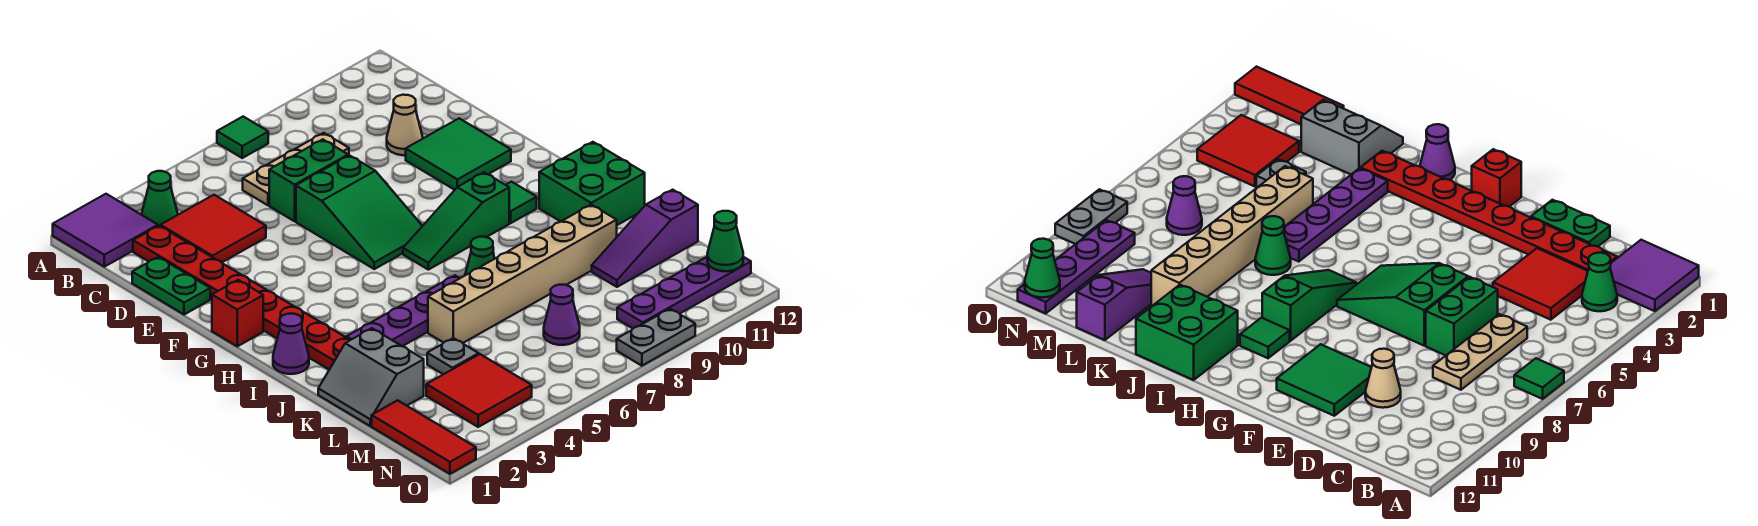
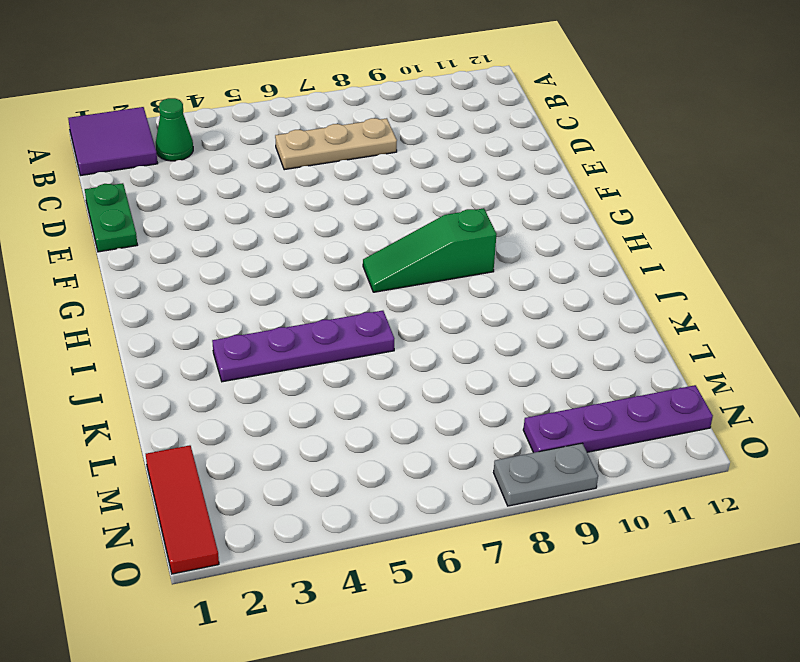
none -> green tile A7 level 1
none -> red plate C2:J2 level 1
none -> red tile C3:D4 level 1

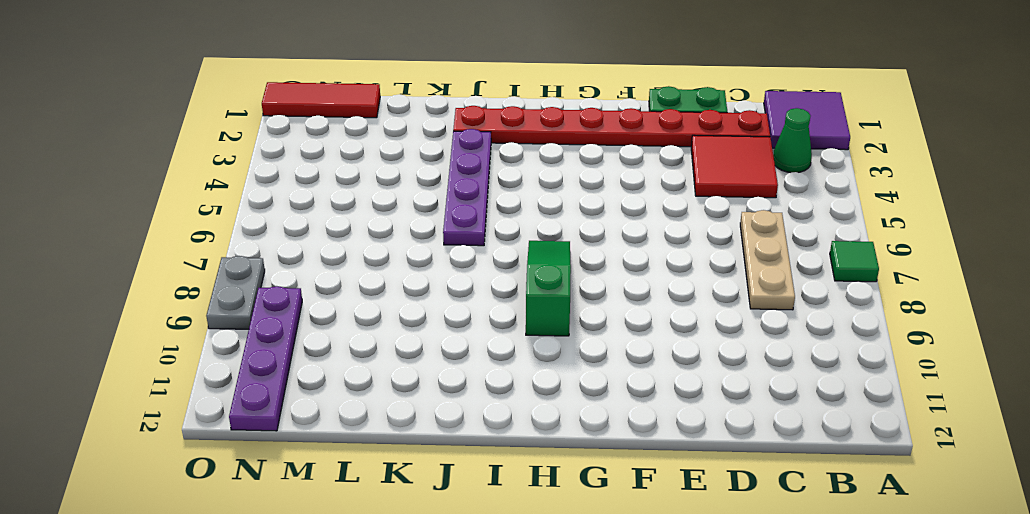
none -> green brick D6:D7 level 1
none -> tan cone D10 level 1
none -> green slope E6:G7 level 1 top E

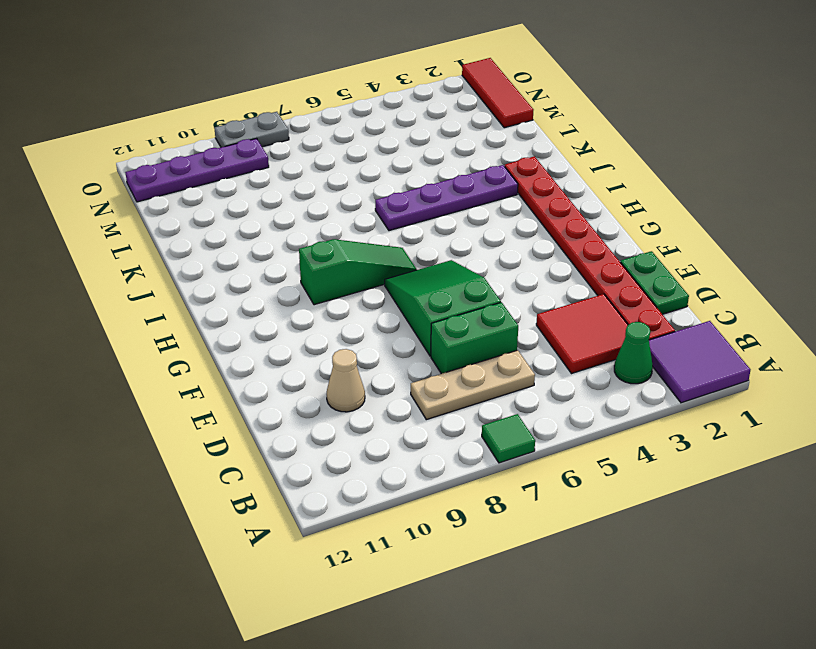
none -> green tile E10:F11 level 1
none -> red brick G1 level 1
none -> green tile H10 level 1

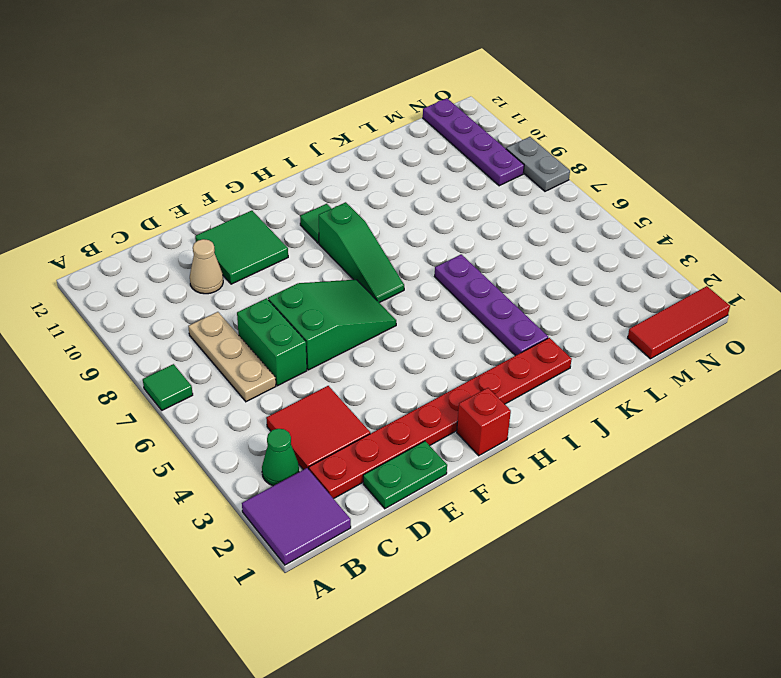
none -> purple cone I1 level 1
none -> green brick I11:J12 level 1
none -> green cone J7 level 1

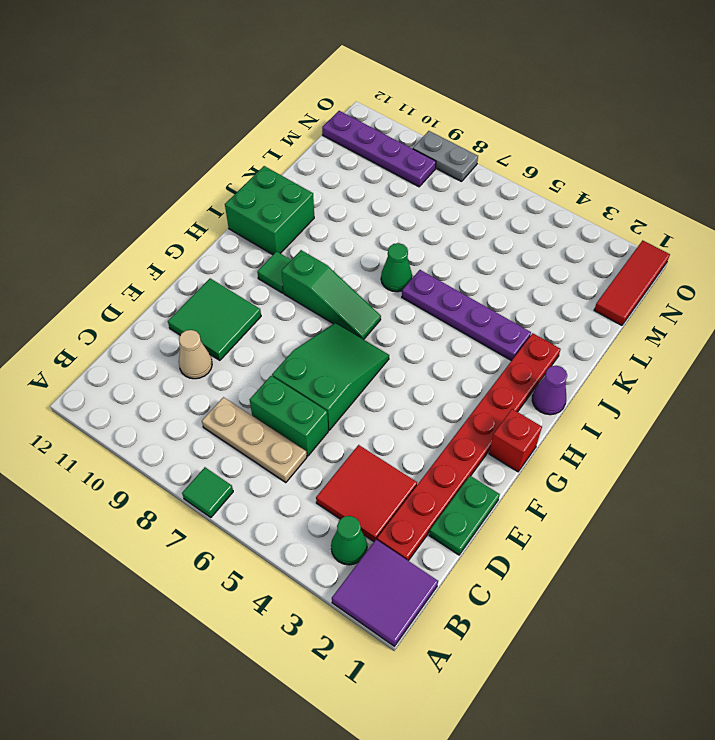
none -> grey slope K1:L2 level 1 top 2
none -> tan brick K5:K10 level 1
none -> grey plate L4 level 1

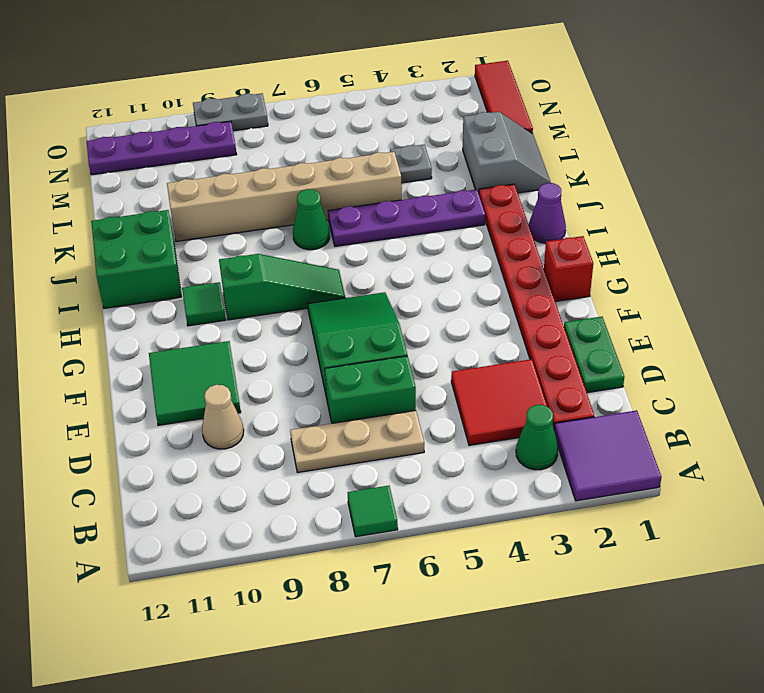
none -> purple slope L10:L12 level 1 top 12
none -> red tile M3:N4 level 1
none -> purple cone M7 level 1

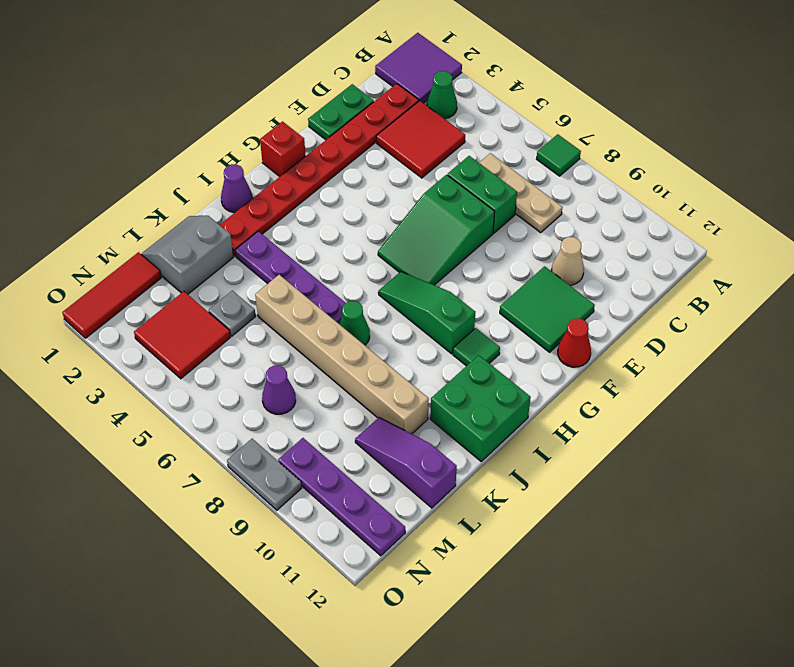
red cone F12 level 1 -> none
none -> green cone N12 level 2

